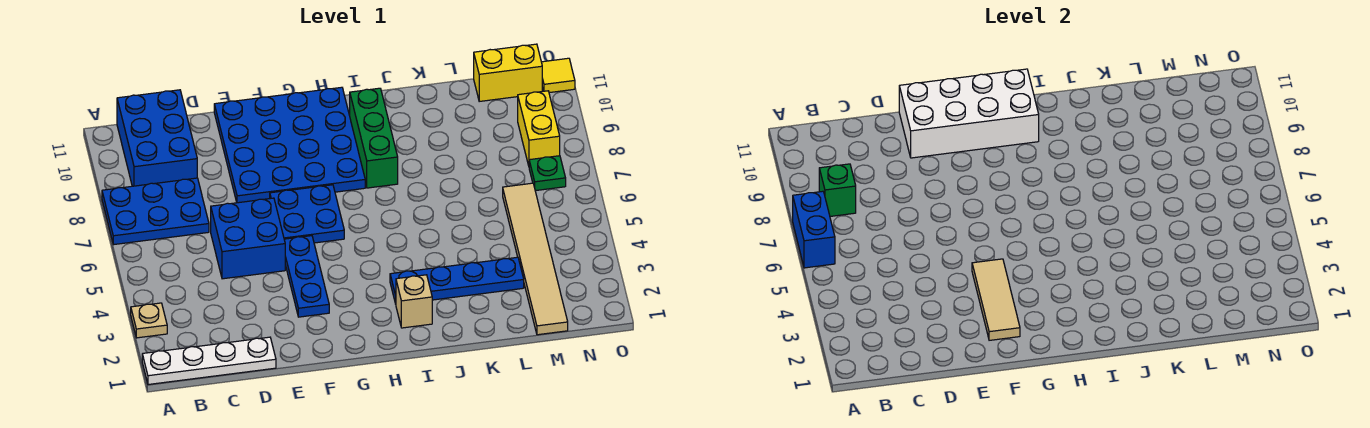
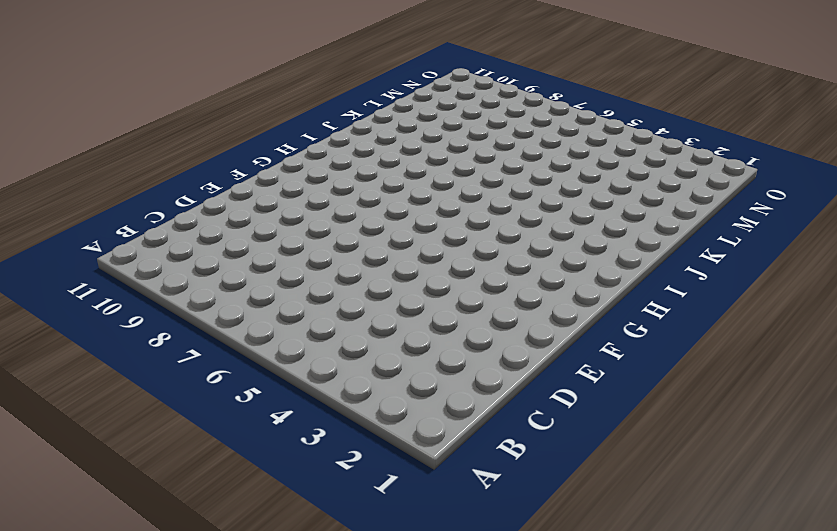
none -> white plate A1:D1 level 1
none -> tan plate A3 level 1
none -> blue plate A7:C8 level 1

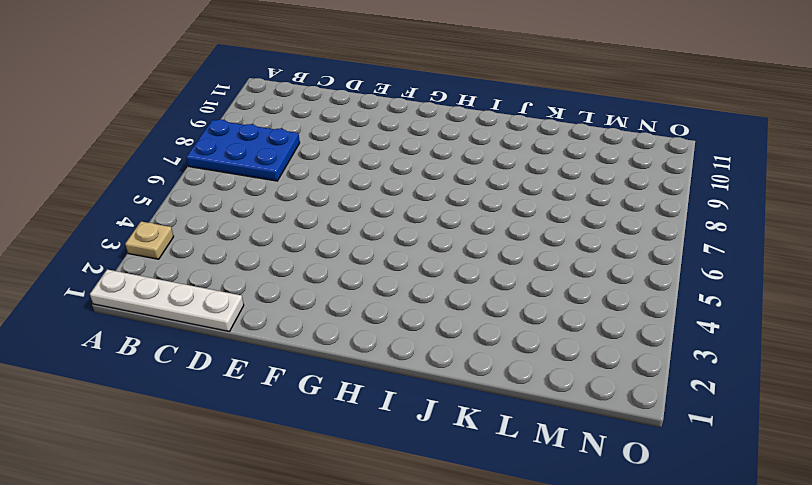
none -> blue brick B9:C11 level 1
none -> blue brick D5:E6 level 1
none -> blue plate E8:H11 level 1

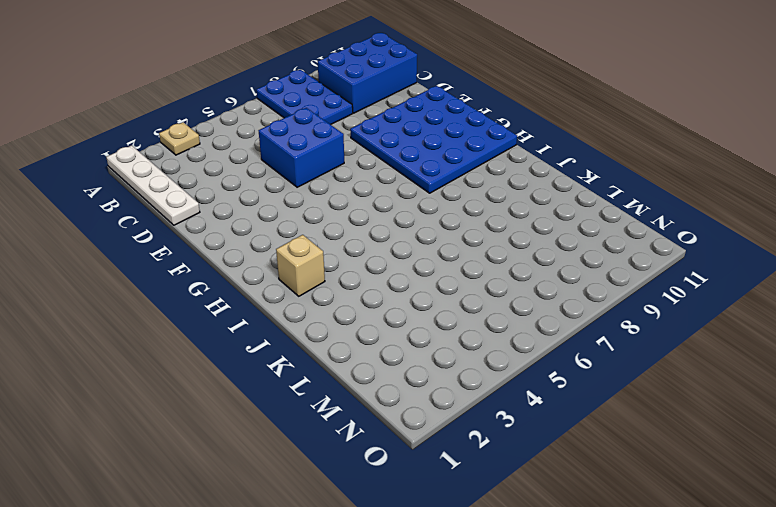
none -> blue plate F3:F5 level 1
none -> blue plate F6:G7 level 1
none -> blue plate I3:L3 level 1

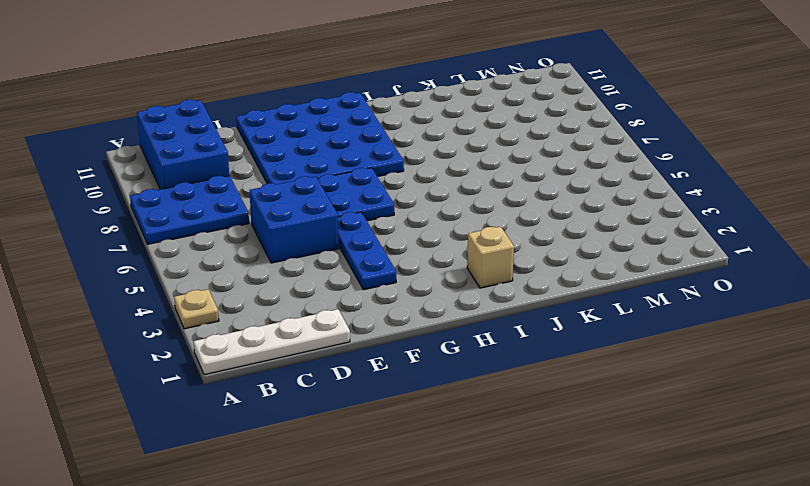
none -> blue plate I3:L3 level 1
none -> green brick I8:I10 level 1
none -> tan tile M1:M6 level 1

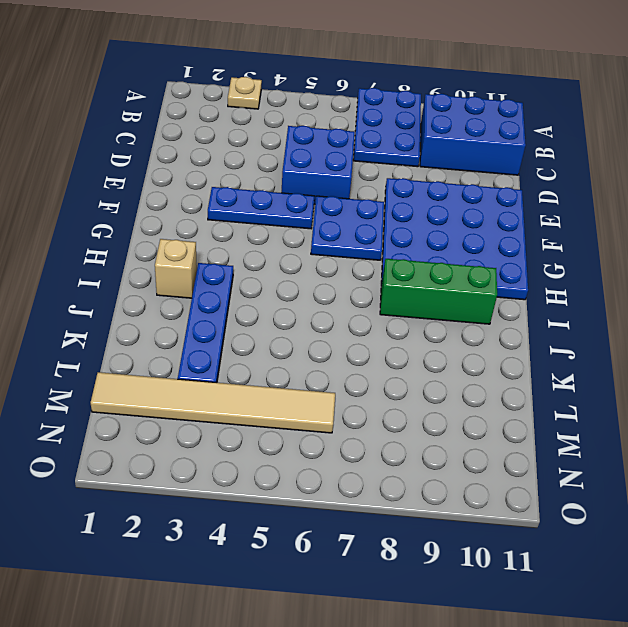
none -> white plate A1:D1 level 1
none -> yellow brick M11:N11 level 1
none -> green plate N7 level 1

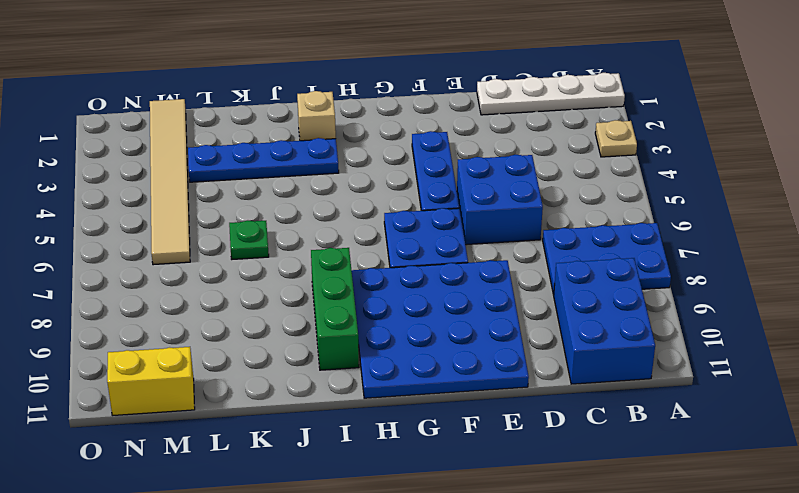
green plate K6 level 1 -> green plate N7 level 1
none -> yellow brick N8:N9 level 1
none -> yellow tile O11 level 1
none -> blue brick A6:A7 level 2

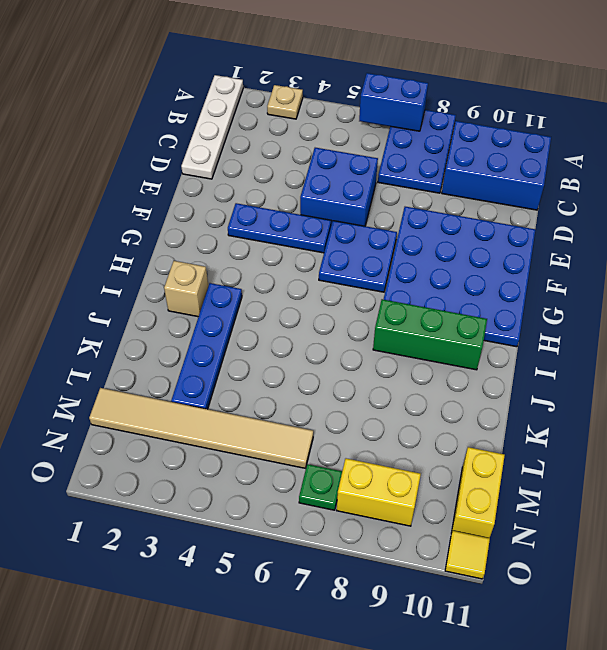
none -> green brick B8 level 2
none -> white brick E10:H11 level 2
none -> tan tile F2:F4 level 2

